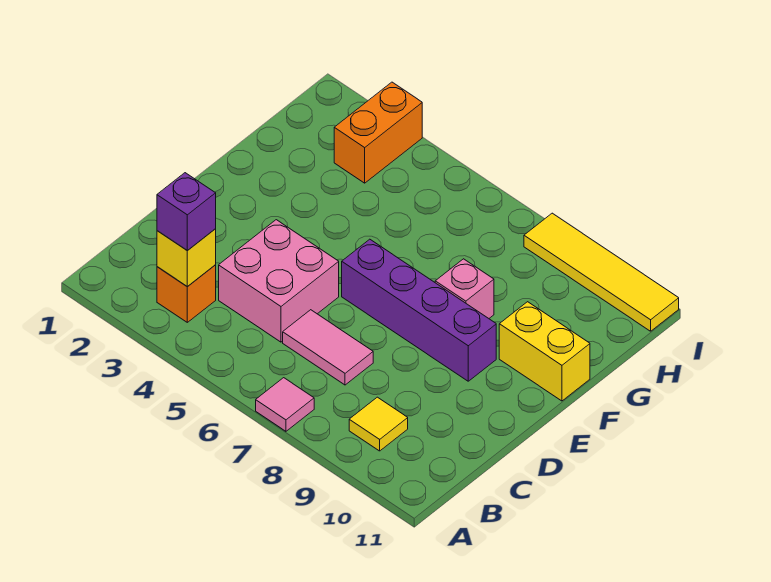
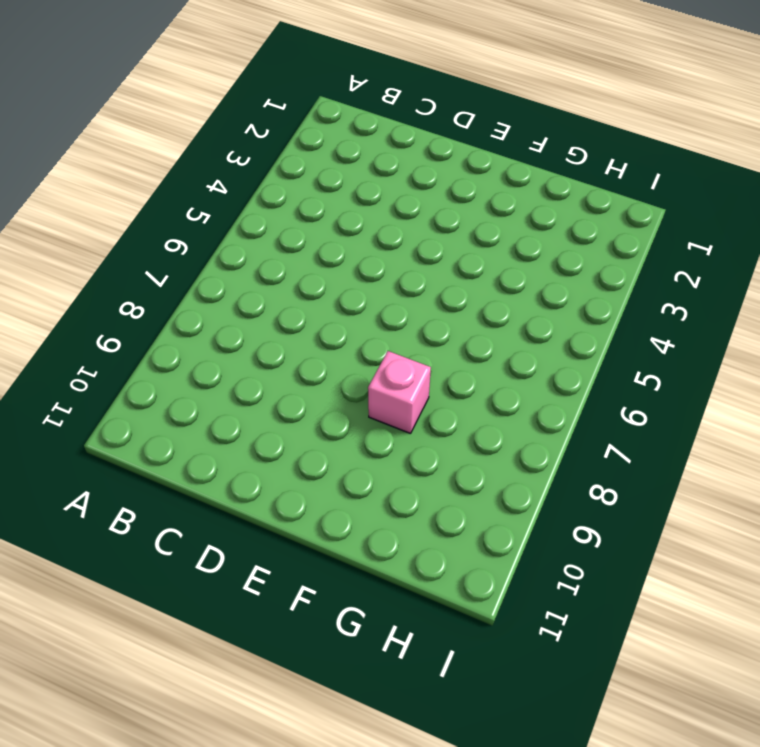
none -> pink tile A7 level 1
none -> orange brick B3 level 1
none -> yellow tile B9 level 1

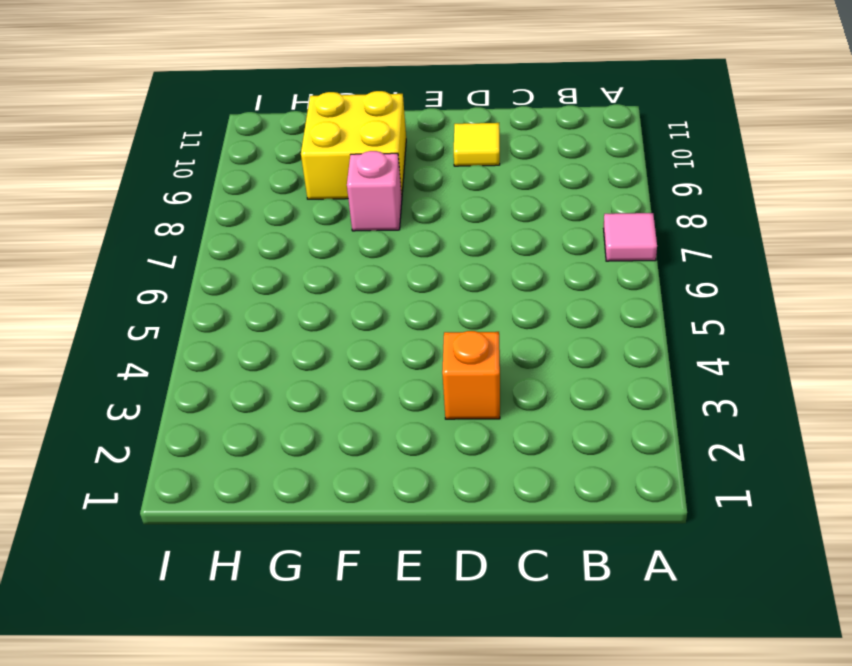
orange brick D3 level 1 -> orange brick B3 level 1
yellow tile D10 level 1 -> yellow tile B9 level 1
yellow brick F9:G10 level 1 -> yellow brick F10:F11 level 1
none -> pink brick C4:D5 level 1
none -> pink tile C6:C7 level 1
none -> purple brick E6:E9 level 1

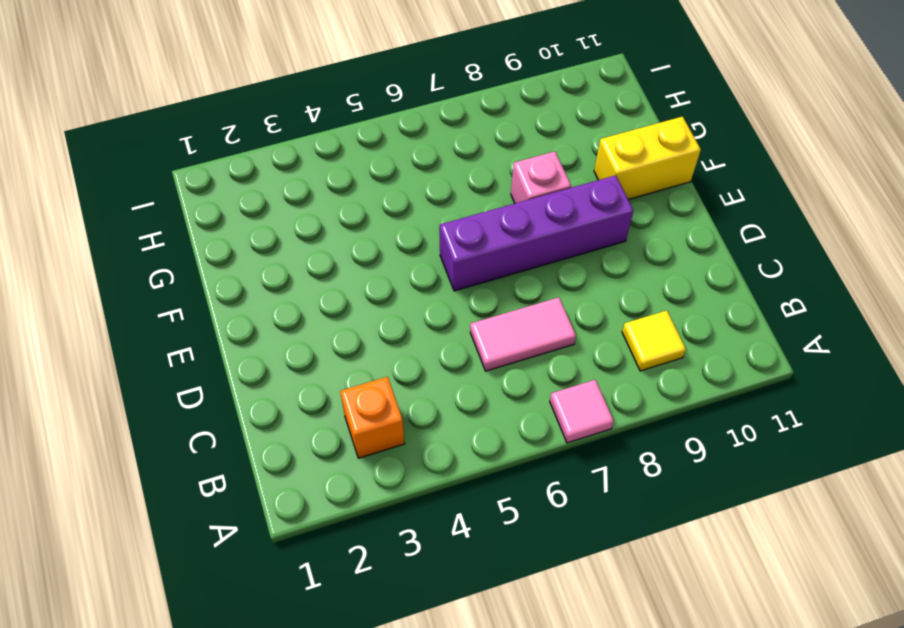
none -> pink brick C4:D5 level 1
none -> orange brick H3:I3 level 1
none -> yellow tile I8:I11 level 1

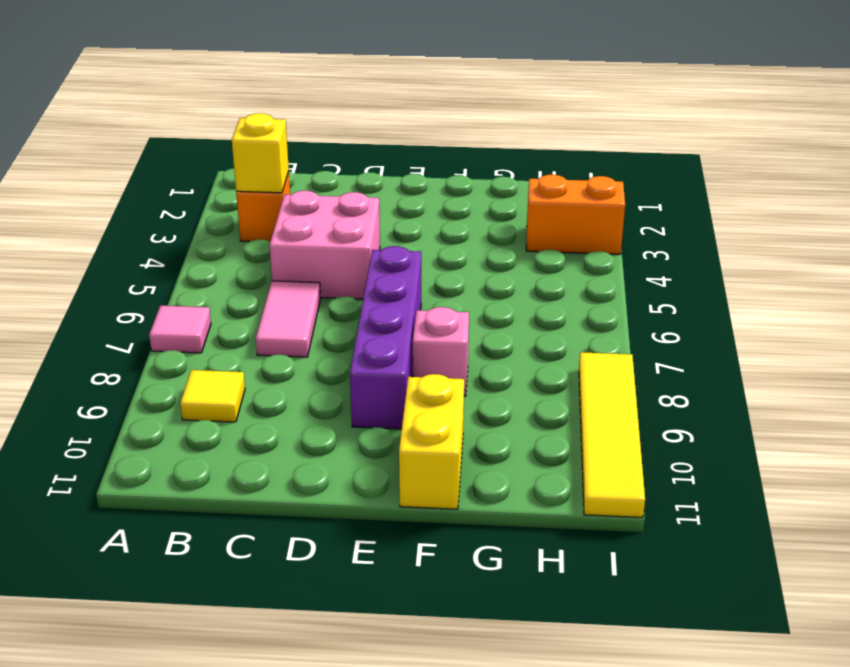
none -> purple brick B3 level 3

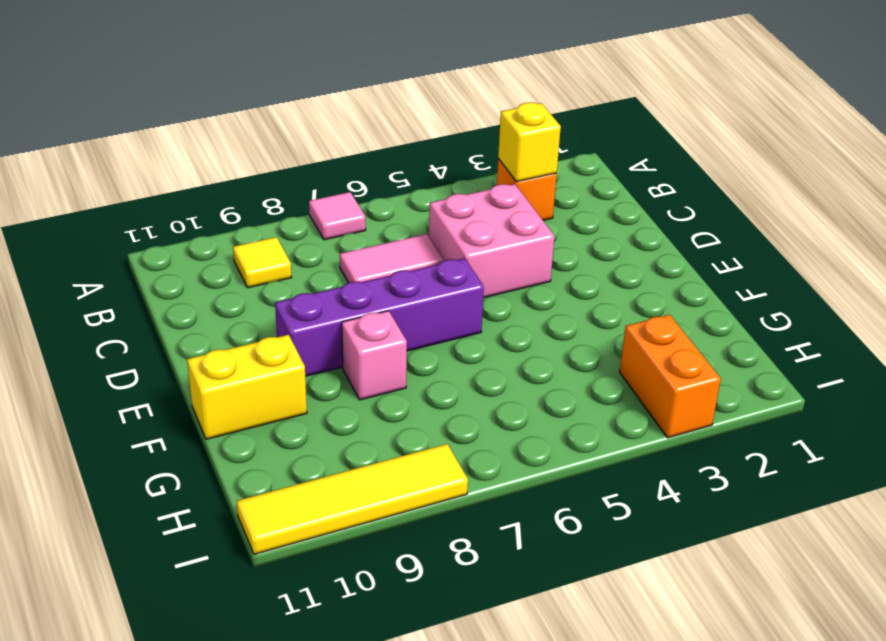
none -> purple brick B3 level 3

